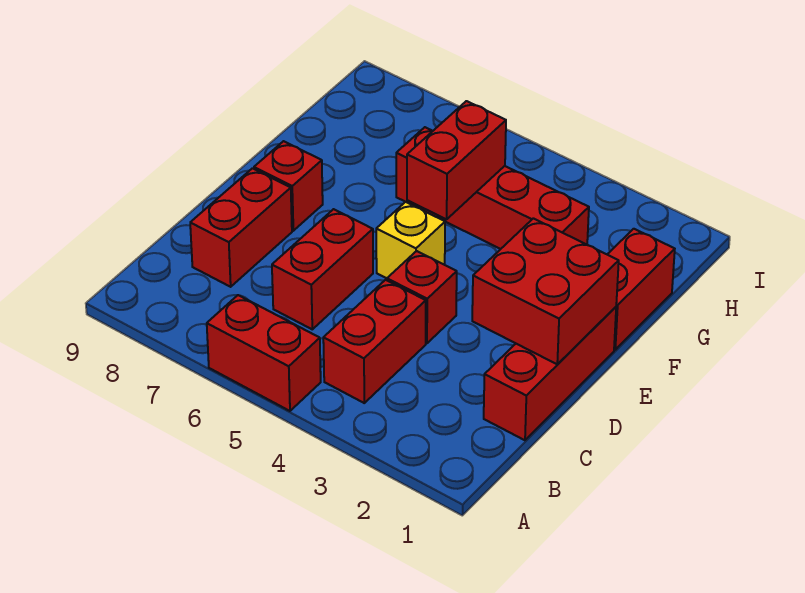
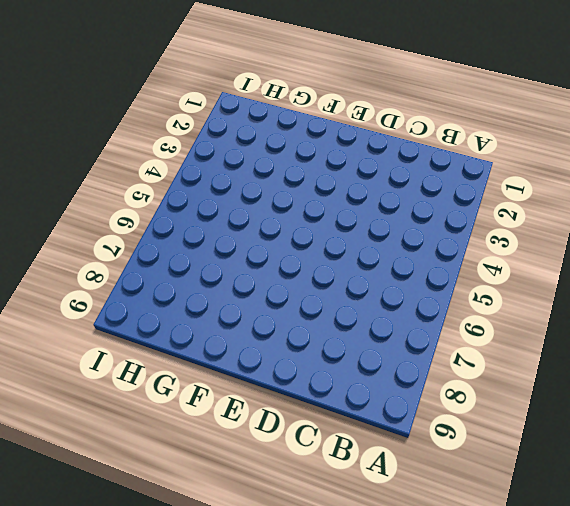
none -> red brick A5:A6 level 1
none -> red brick B4:C4 level 1
none -> red brick C1:E1 level 1

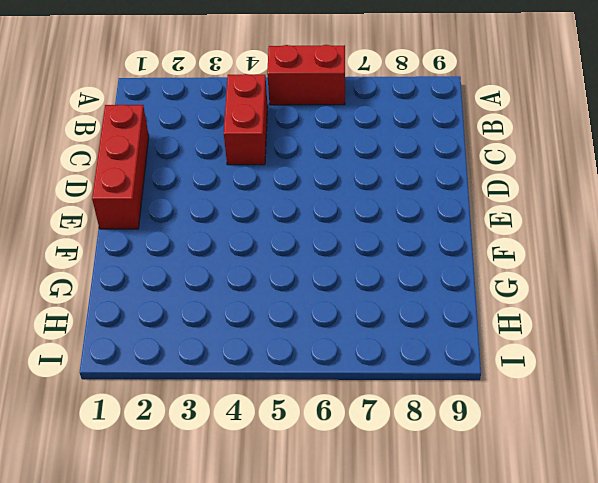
none -> red brick C6:D6 level 1
none -> red brick C8:D8 level 1
none -> red brick D4 level 1

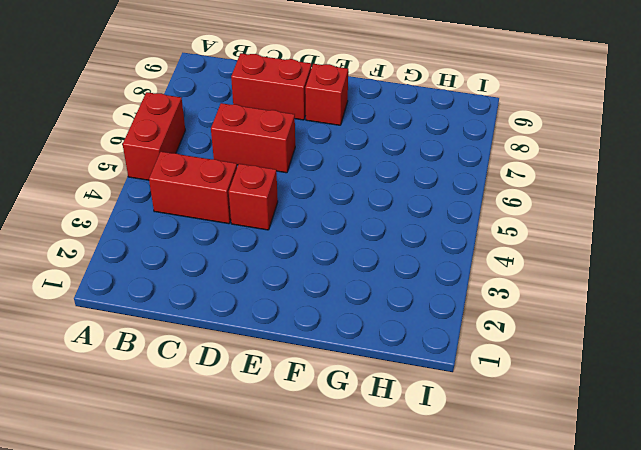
none -> red brick C1:E1 level 1
none -> yellow brick E5 level 1
none -> red brick F1:G1 level 1

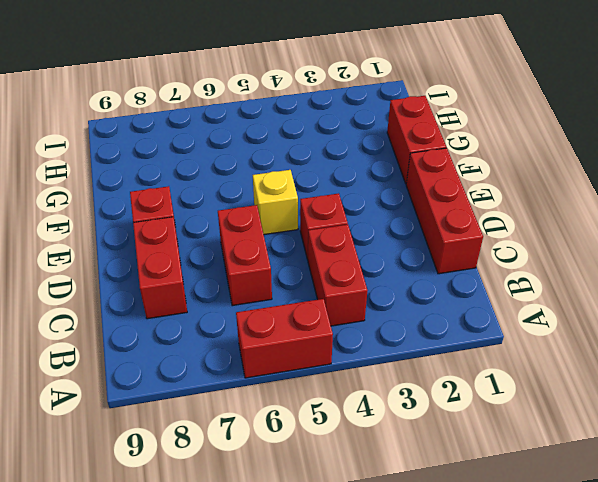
none -> red brick G3:G6 level 1
none -> red brick D1:E2 level 2
none -> red brick F5:G5 level 2

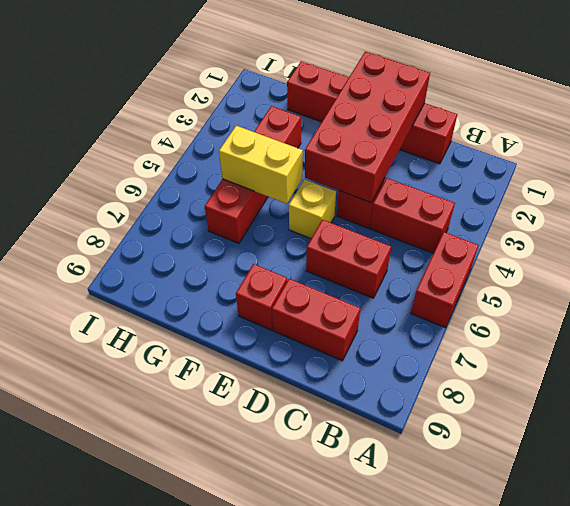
red brick D1:E4 level 2 -> red brick D1:E2 level 2
yellow brick F5:G5 level 2 -> red brick F5:G5 level 2

